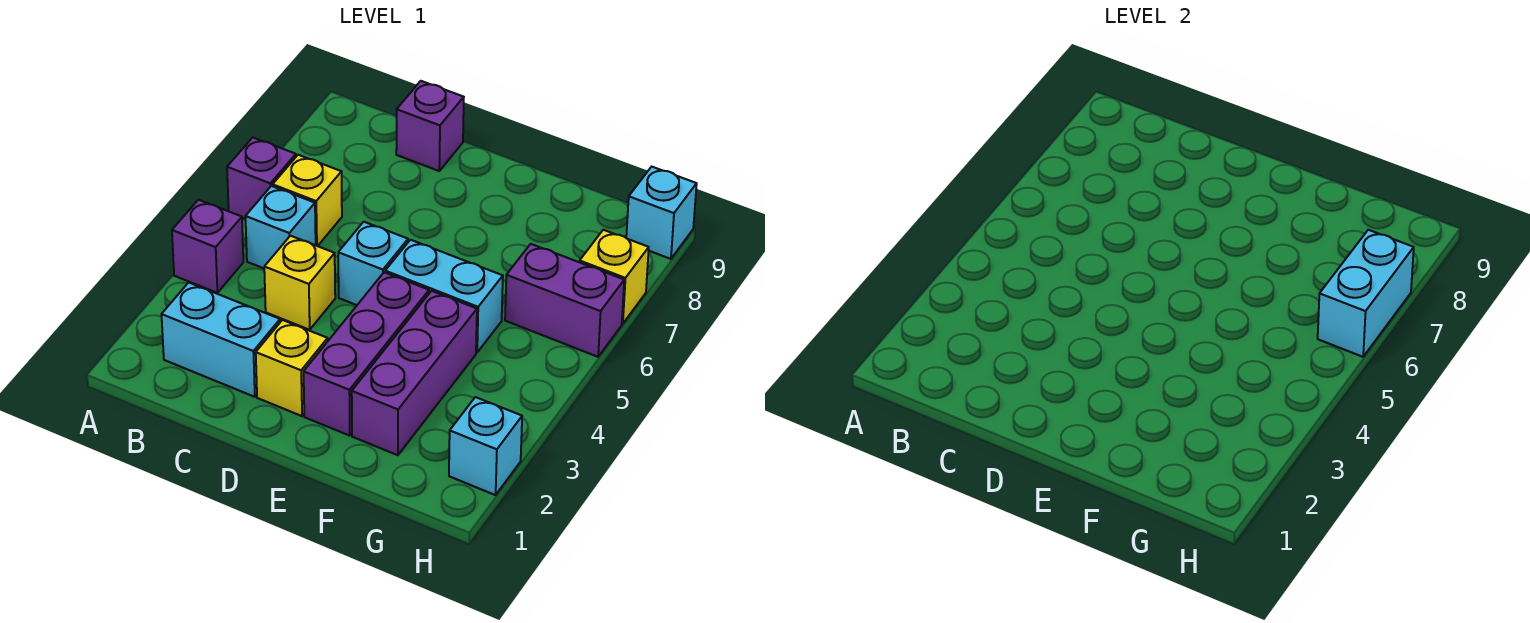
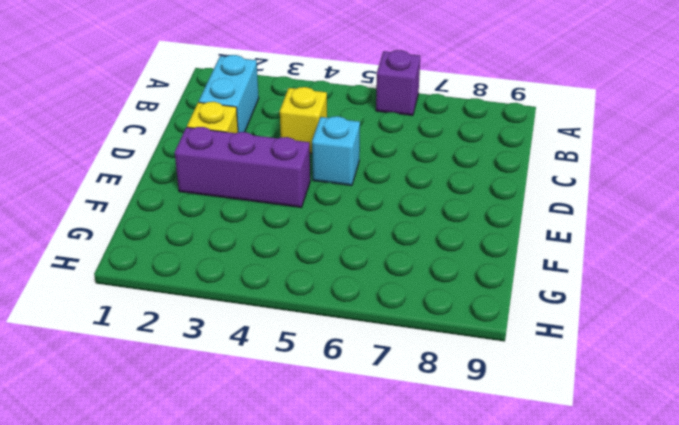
none -> purple brick A4 level 1
none -> cyan brick B5 level 1
none -> yellow brick B6 level 1

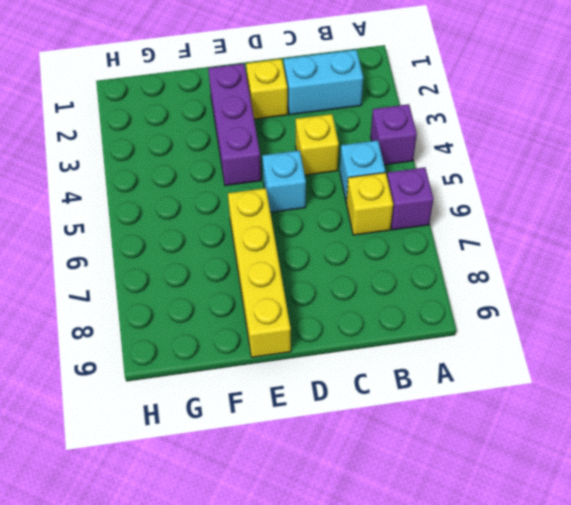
yellow brick E6:E9 level 1 -> none
none -> purple brick C9 level 1
none -> cyan brick E5:F5 level 1
none -> purple brick F2:F4 level 1

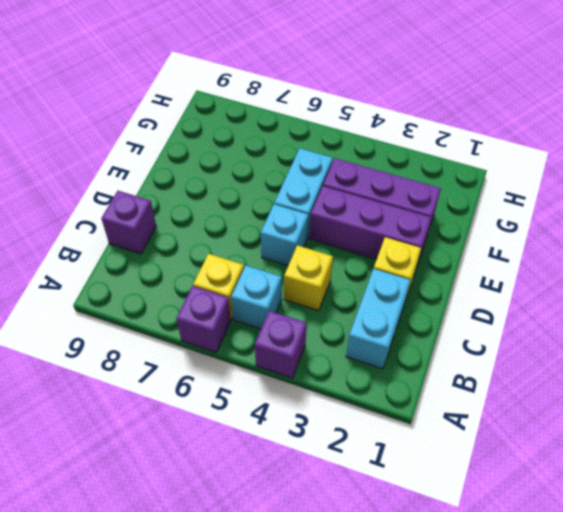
none -> purple brick G6:H6 level 1
none -> cyan brick H2 level 1
none -> yellow brick H7 level 1

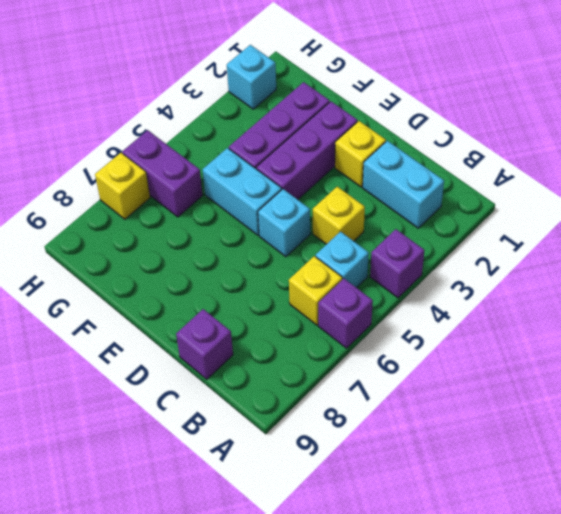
none -> cyan brick H9 level 1
none -> cyan brick H6:H7 level 2

